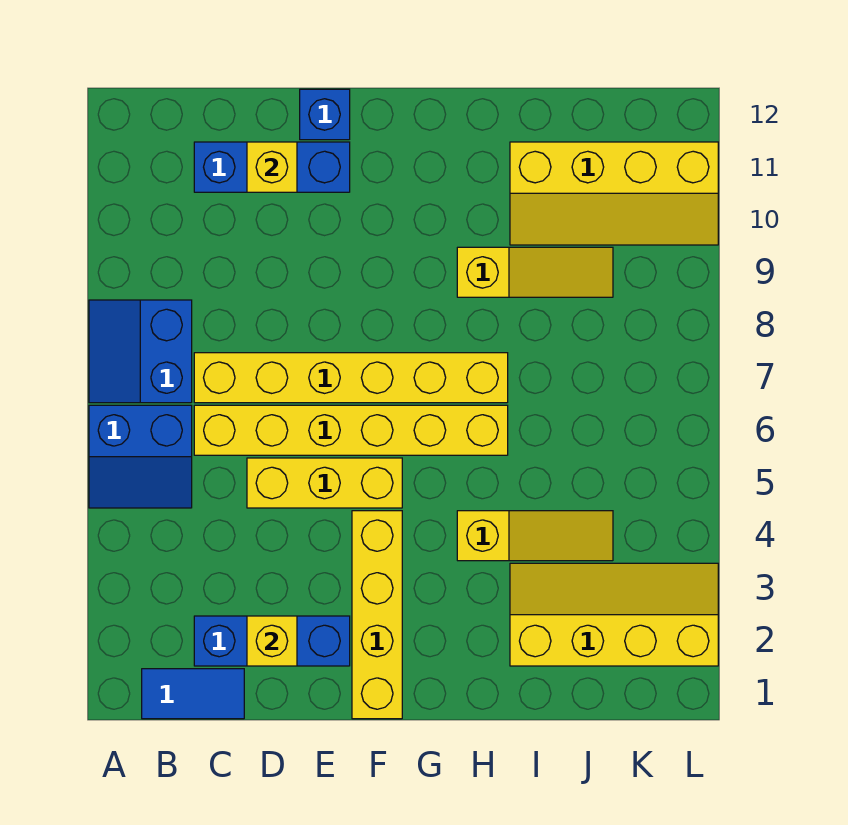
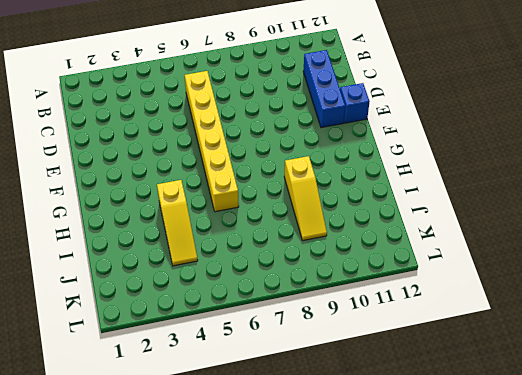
none -> blue slope A5:B6 level 1 top 6
none -> blue slope A7:B8 level 1 top B
none -> blue tile B1:C1 level 1

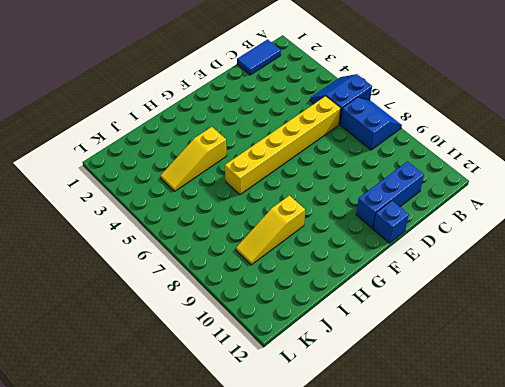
none -> blue brick C2:E2 level 1
none -> yellow brick C7:H7 level 1
none -> yellow brick D5:F5 level 1

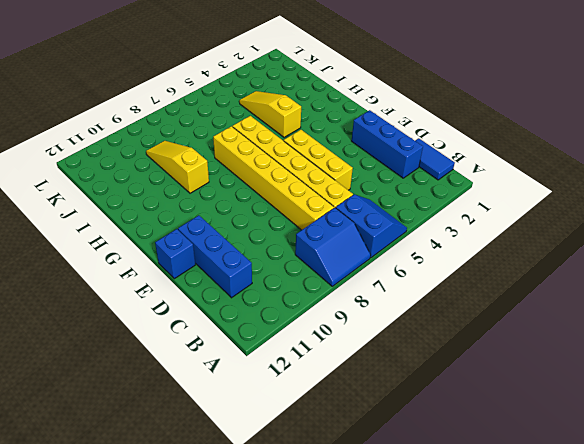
none -> yellow brick F1:F4 level 1
none -> yellow slope I2:L3 level 1 top 2
none -> yellow slope I10:L11 level 1 top 11

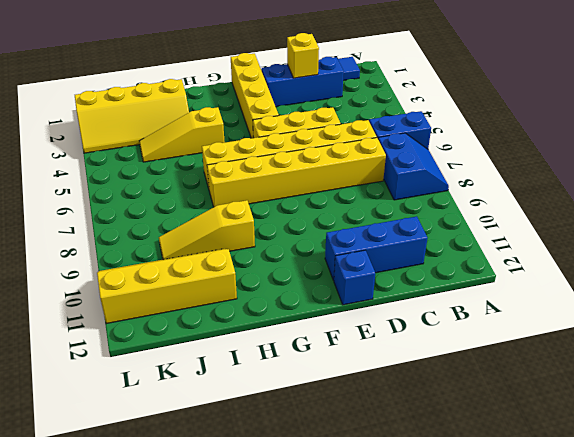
none -> yellow brick D11 level 2

